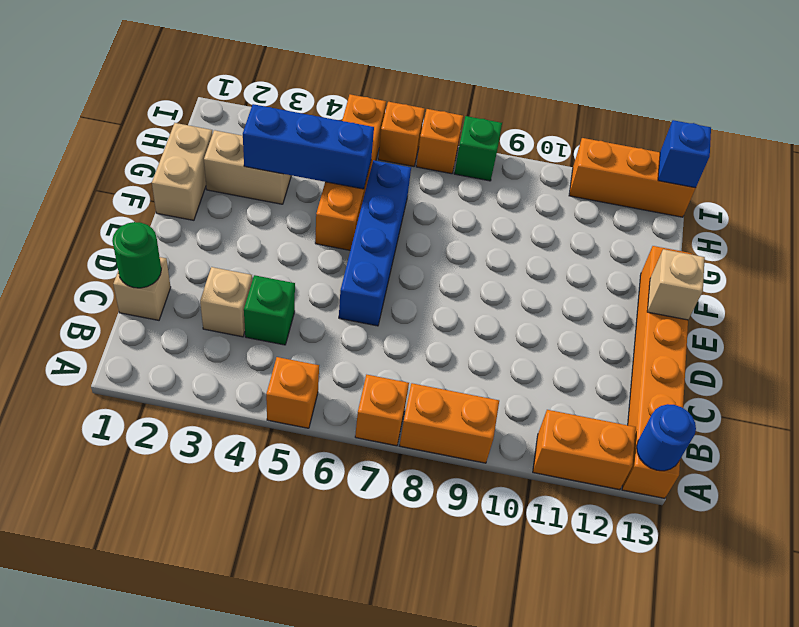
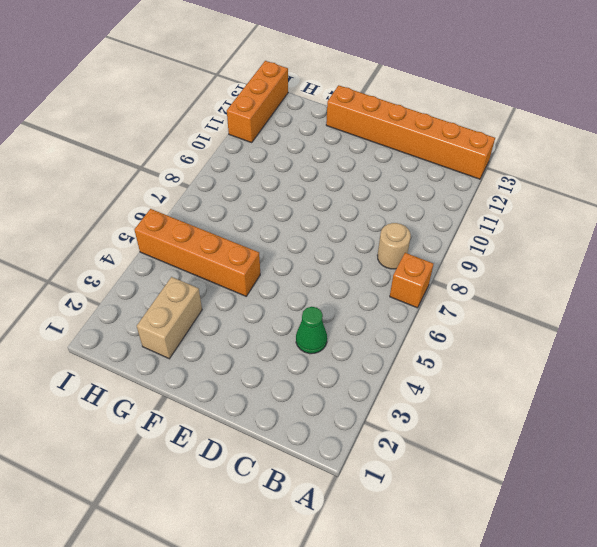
tan round brick B8 level 1 -> none
green cone C4 level 1 -> green brick C4 level 1
none -> orange brick A5 level 1
none -> orange brick A8:A9 level 1
none -> orange brick A11:A12 level 1

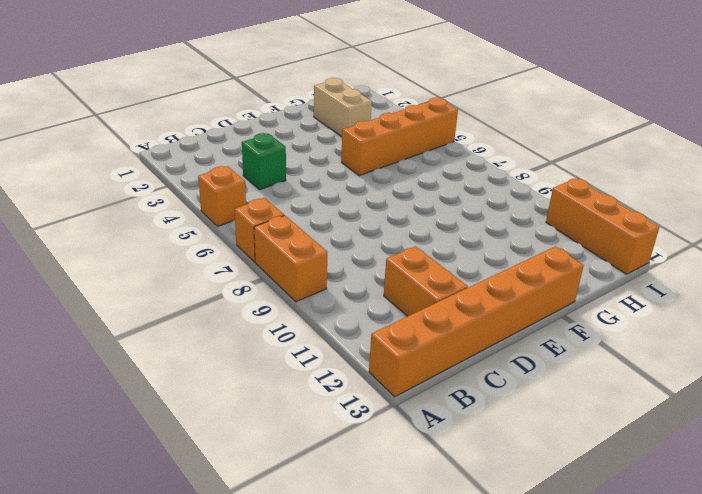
orange brick C11:C12 level 1 -> orange brick A11:A12 level 1
none -> tan brick C1 level 1
none -> tan brick C3 level 1
none -> blue brick D6:G6 level 1

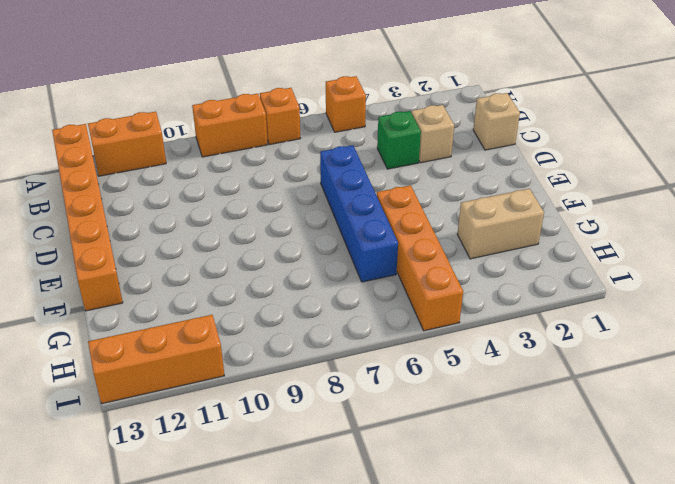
none -> tan brick F1:G1 level 1
none -> orange brick I6 level 1
none -> orange brick I7 level 1

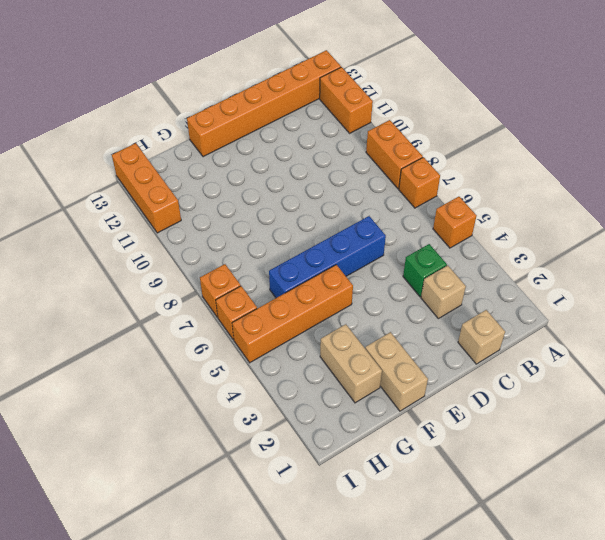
tan brick F1:F2 level 1 -> tan brick F1:G1 level 1
none -> green brick I8 level 1
none -> blue round brick A13 level 2
none -> green round brick C1 level 2

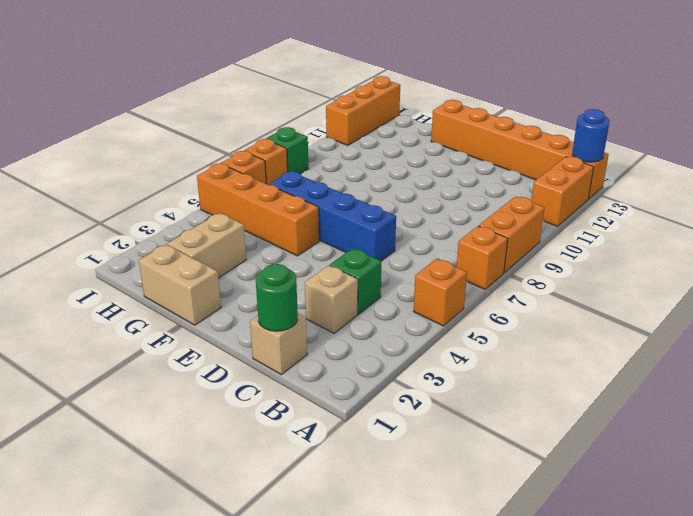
none -> tan brick E13 level 2
none -> blue brick G3:G5 level 2
none -> blue brick I13 level 2

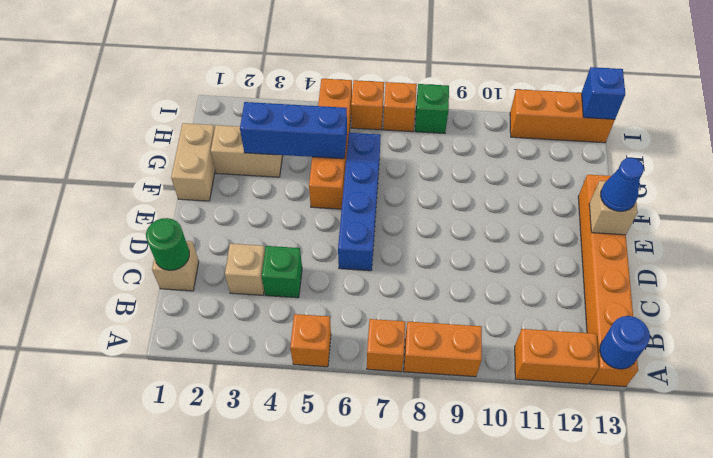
blue cone E13 level 3 -> none

